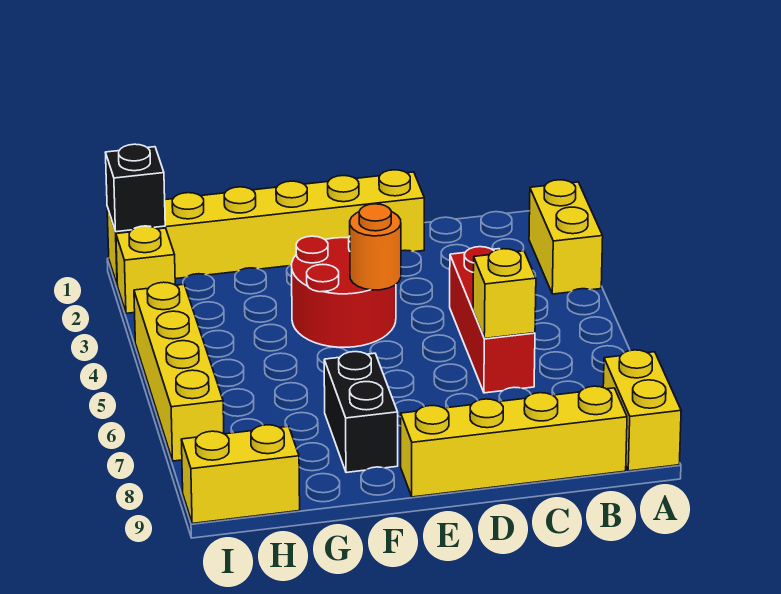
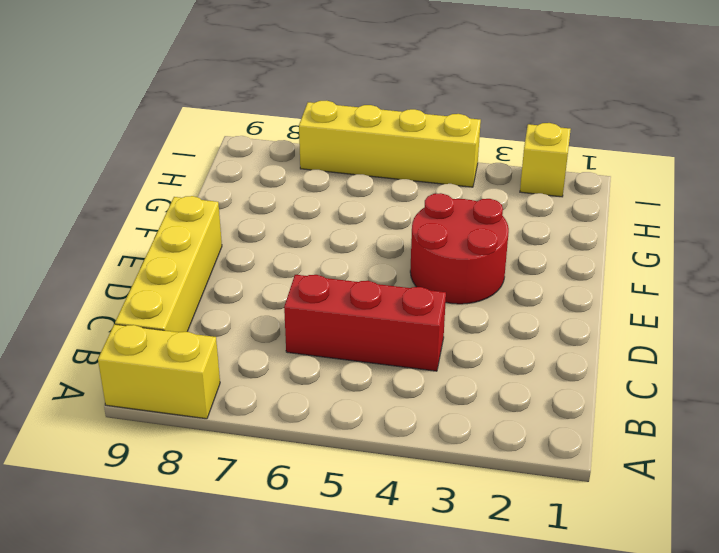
none -> yellow brick A2:A3 level 1
none -> yellow brick D1:I1 level 1
none -> black brick F7:F8 level 1

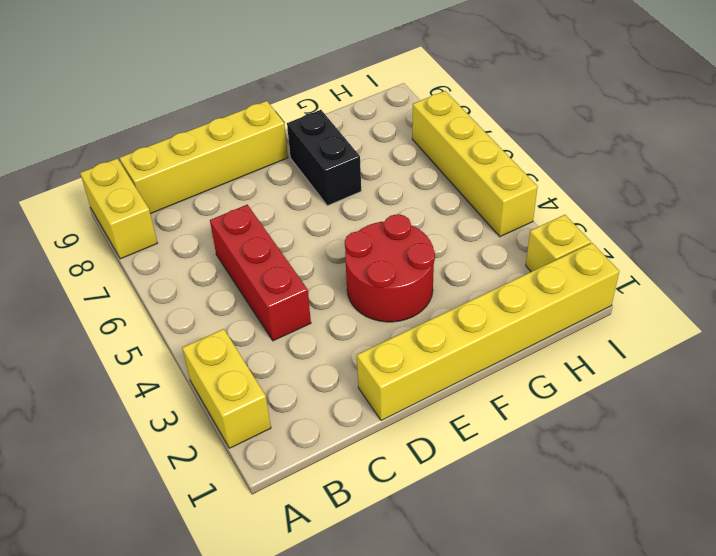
none -> yellow brick H9:I9 level 1
none -> yellow brick C6 level 2
none -> orange round brick E4 level 2

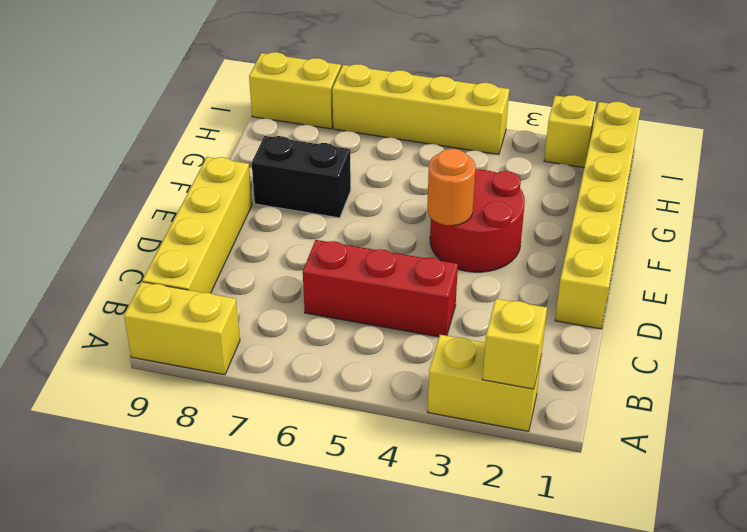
yellow brick A2 level 2 -> yellow brick C6 level 2
yellow brick I8:I9 level 1 -> yellow brick H9:I9 level 1
none -> black brick I1 level 2

